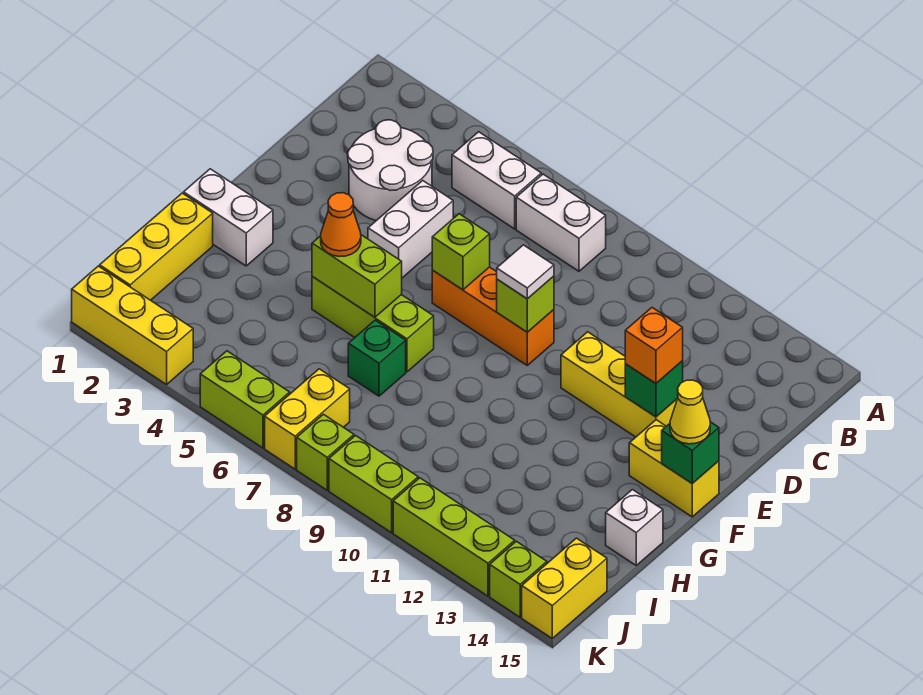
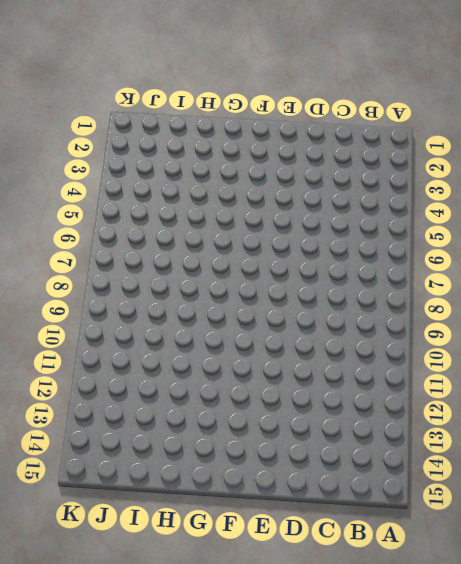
none -> white brick B5:B6 level 1
none -> white brick B7:B8 level 1
none -> white round brick C3:D4 level 1

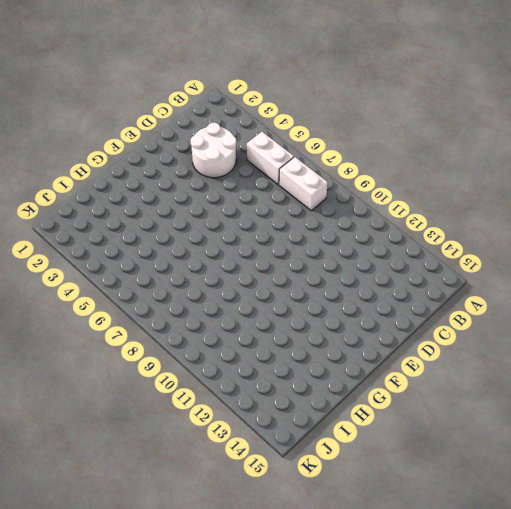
none -> white brick D5:E5 level 1
none -> orange brick E7:E9 level 1
none -> yellow brick E11:E13 level 1

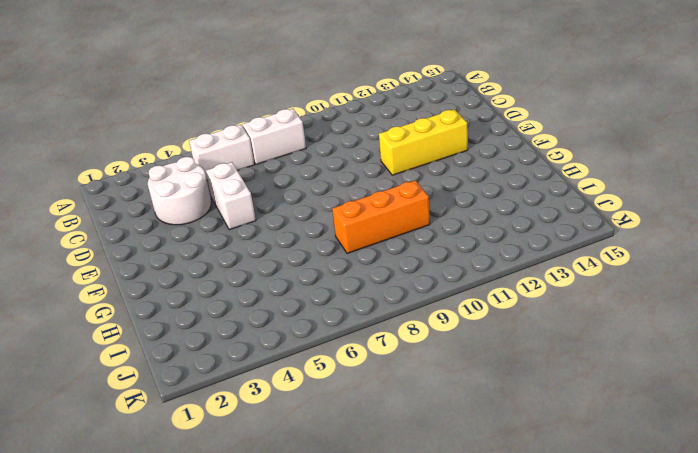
orange brick H8:H10 level 1 -> orange brick E7:E9 level 1
none -> yellow brick F14:F15 level 1
none -> white brick G1:G2 level 1
none -> lime brick G5:G7 level 1

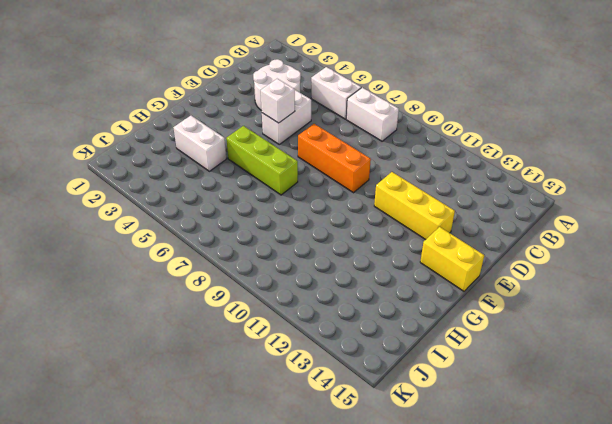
white brick E5 level 2 -> white brick H15 level 1
white brick H3:H4 level 1 -> white brick G1:G2 level 1
none -> yellow brick H1:J1 level 1
none -> green brick H7 level 1
none -> yellow brick J7:K7 level 1

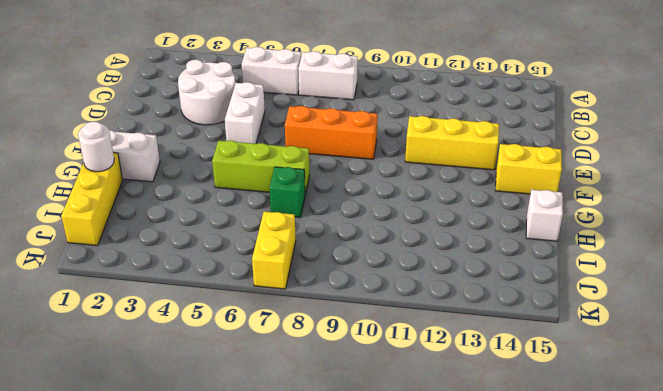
white round brick H1 level 2 -> none
none -> yellow brick J15:K15 level 1
none -> yellow brick K1:K3 level 1
none -> lime brick K5:K6 level 1

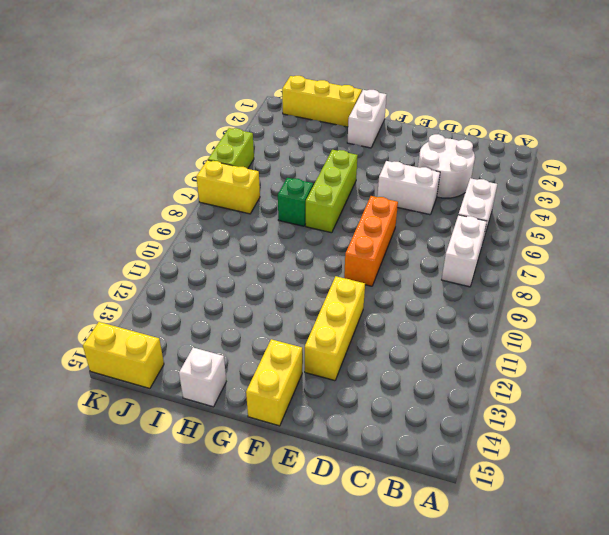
none -> yellow brick K1:K3 level 1
none -> lime brick K8 level 1
none -> lime brick K9:K10 level 1

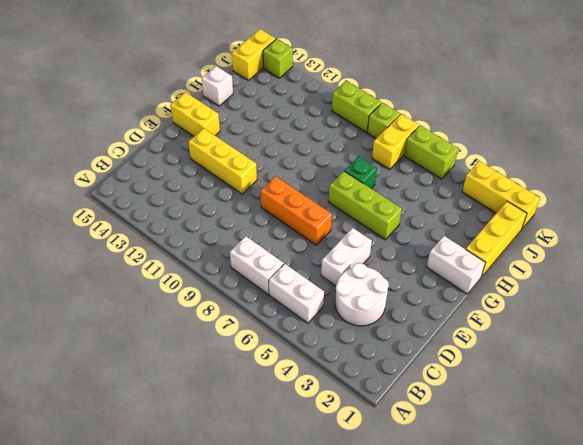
none -> lime brick K11:K13 level 1
none -> lime brick E7 level 2
none -> lime brick E9 level 2

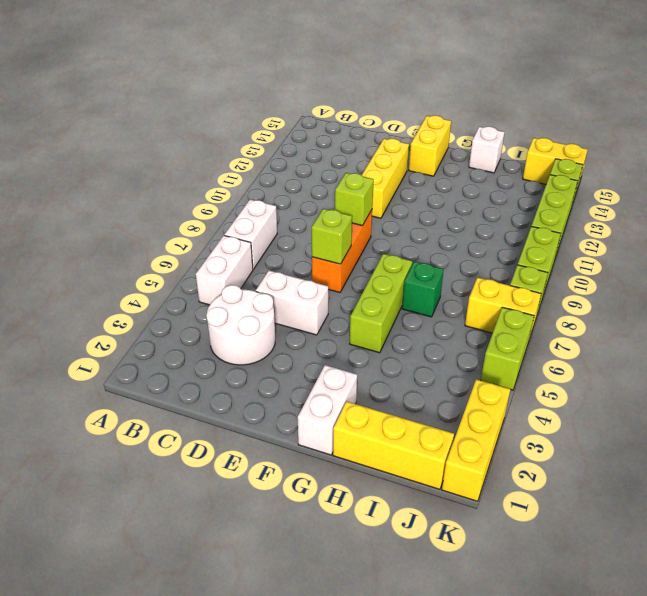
none -> green brick E13 level 2
none -> green brick F15 level 2
none -> lime brick G5:G6 level 2

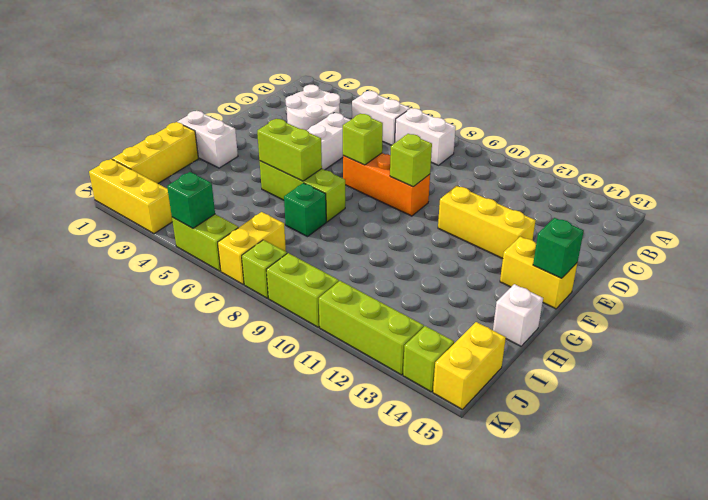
green brick K5 level 2 -> green brick E13 level 2
none -> white tile E9 level 3
none -> orange brick E13 level 3
none -> yellow cone F15 level 3

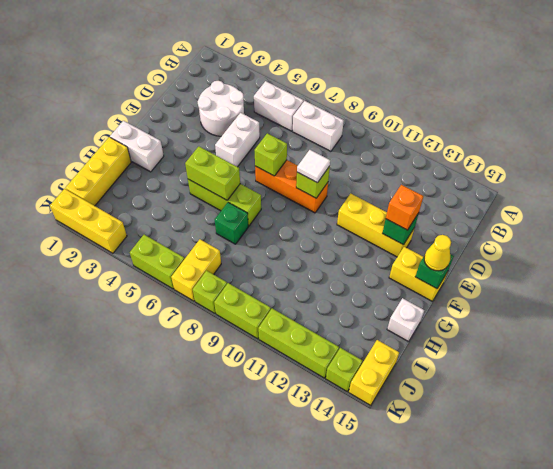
none -> orange cone G5 level 3

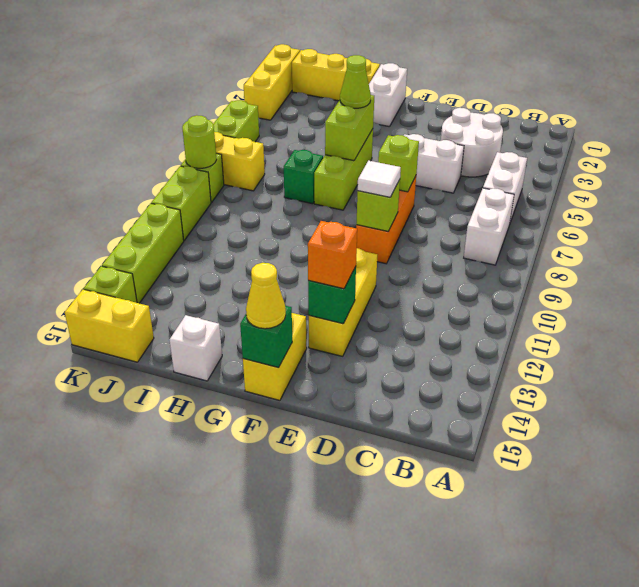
lime cone G5 level 3 -> orange cone G5 level 3
lime round brick K8 level 2 -> none

